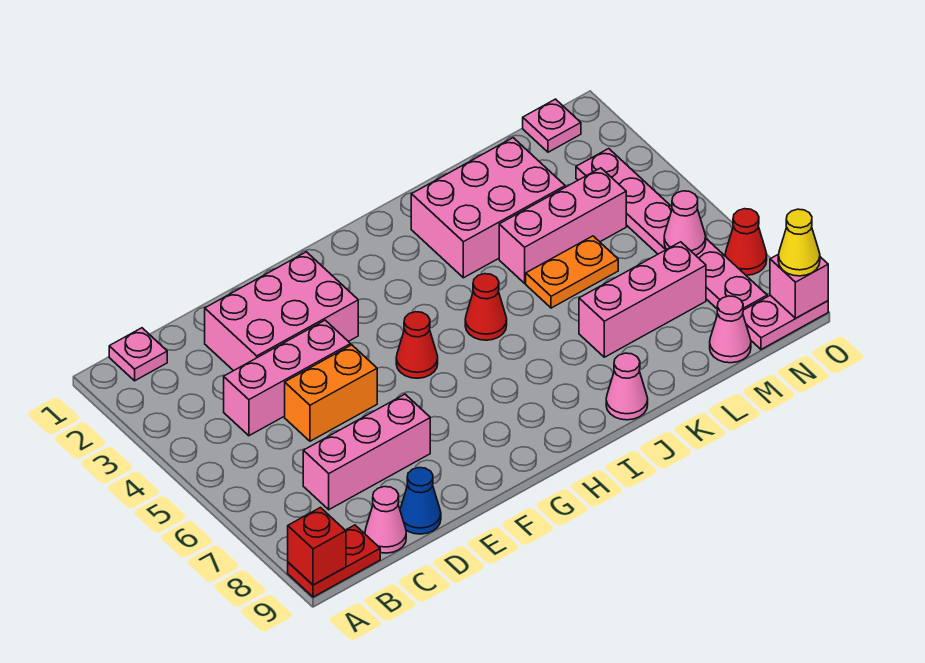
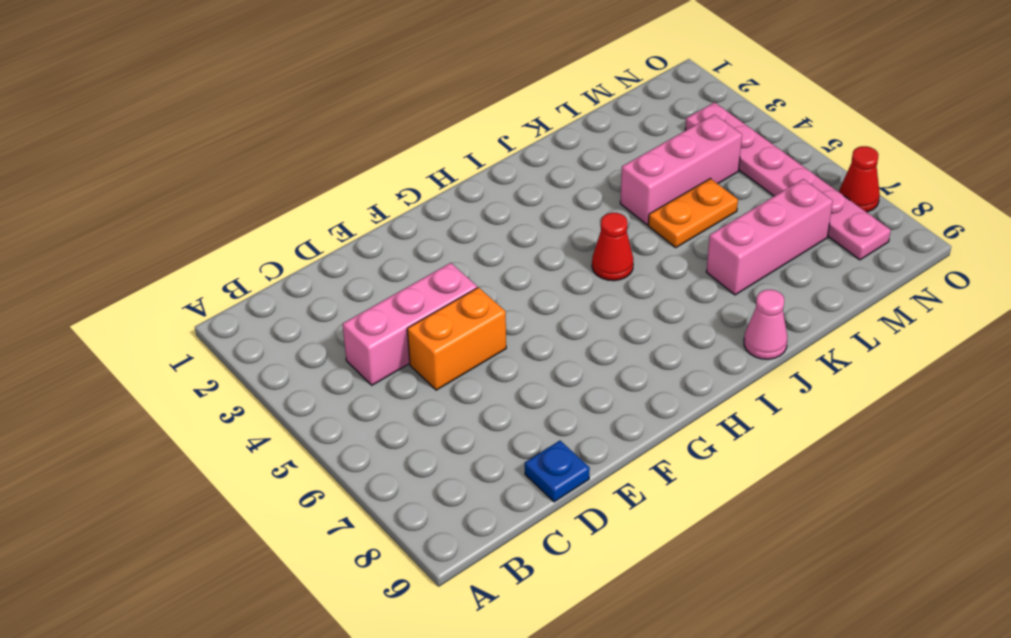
blue plate D9 level 1 -> blue cone D9 level 1
none -> red plate A9:B9 level 1
none -> pink plate B1 level 1
none -> pink brick C7:E7 level 1

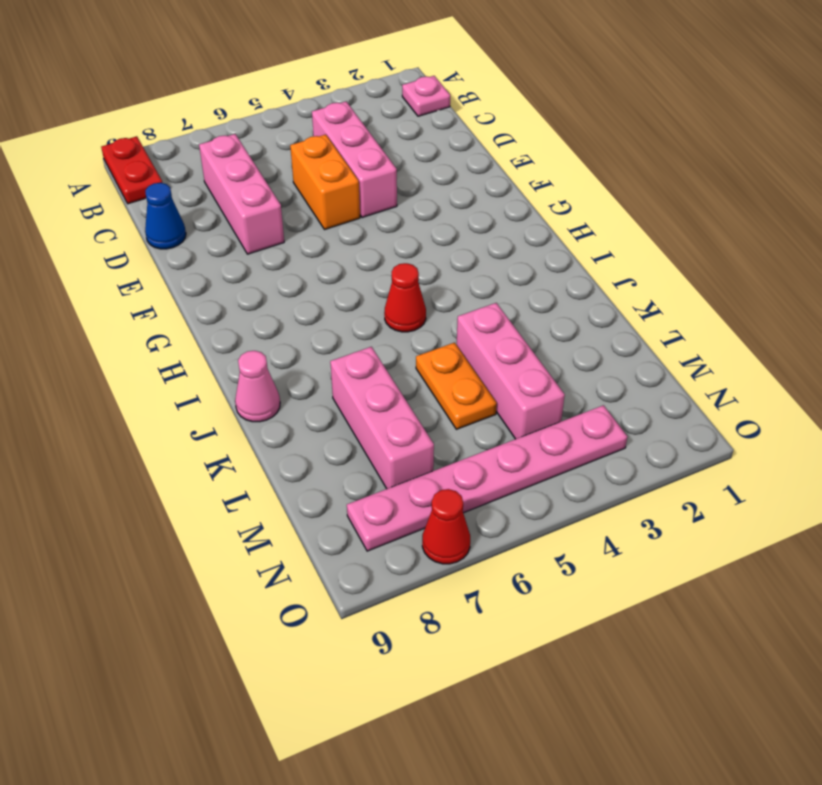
none -> pink cone C9 level 1
none -> pink brick D2:F3 level 1
none -> red cone G5 level 1

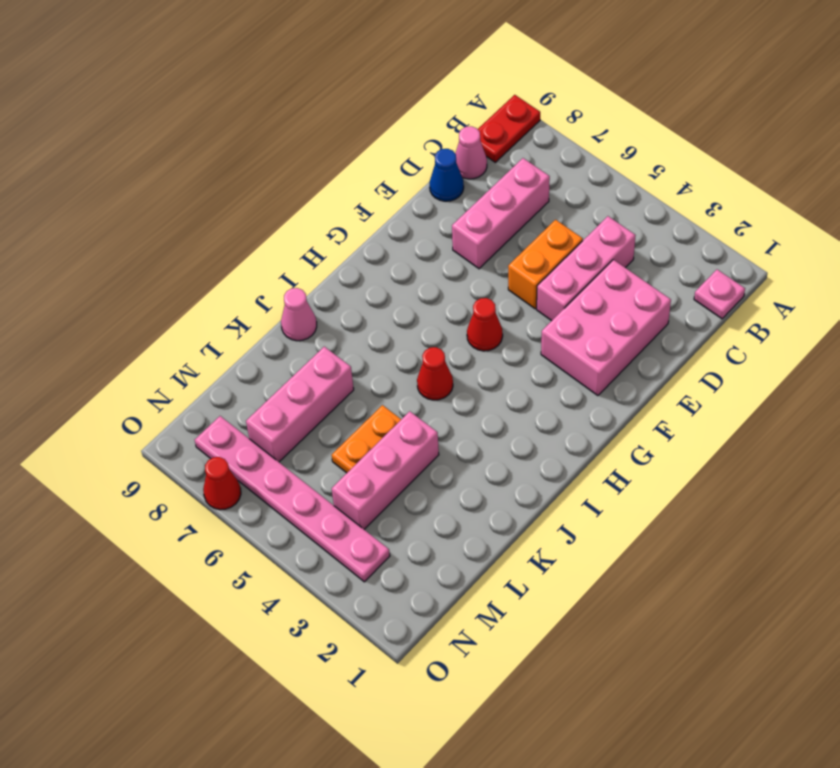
none -> pink brick J2:L3 level 1
none -> pink cone M9 level 1
none -> pink plate N1 level 1

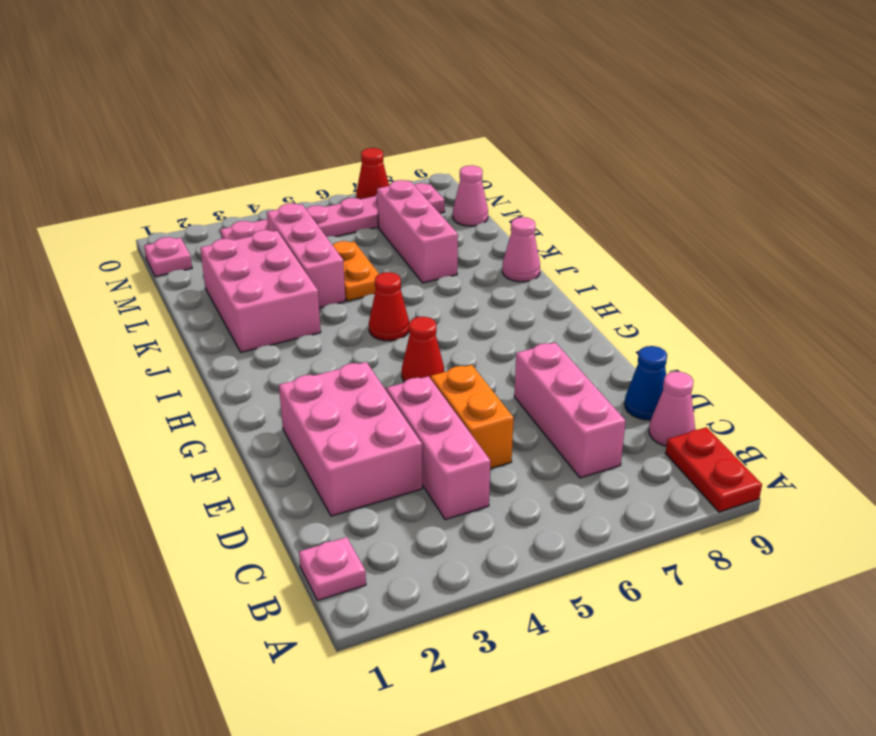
none -> pink plate N9:O9 level 1
none -> red brick A9 level 2
none -> pink cone N6 level 2

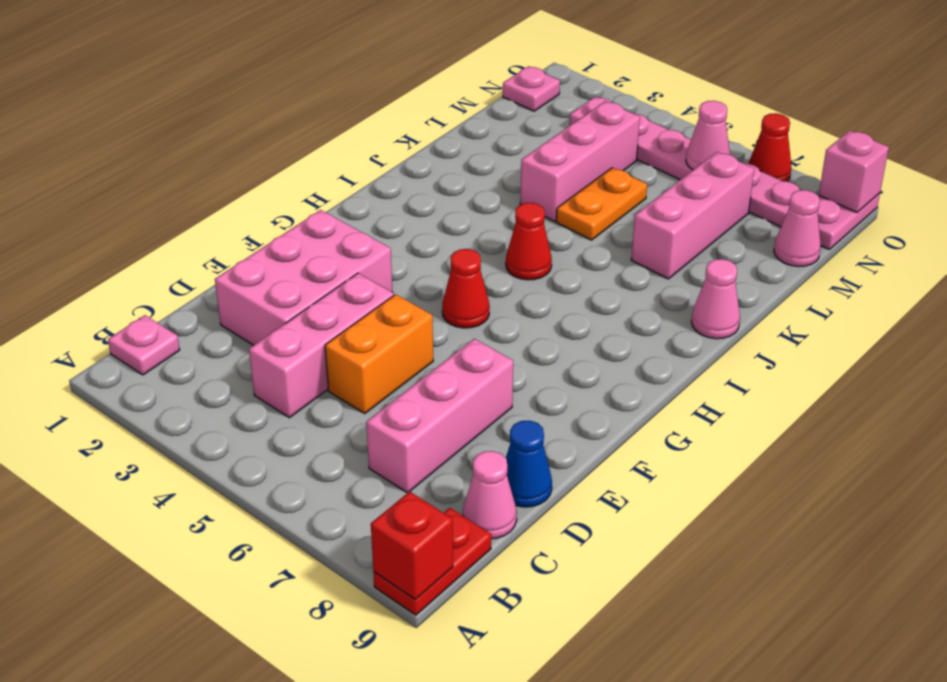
none -> pink brick J2:L3 level 1
none -> yellow cone O9 level 3

